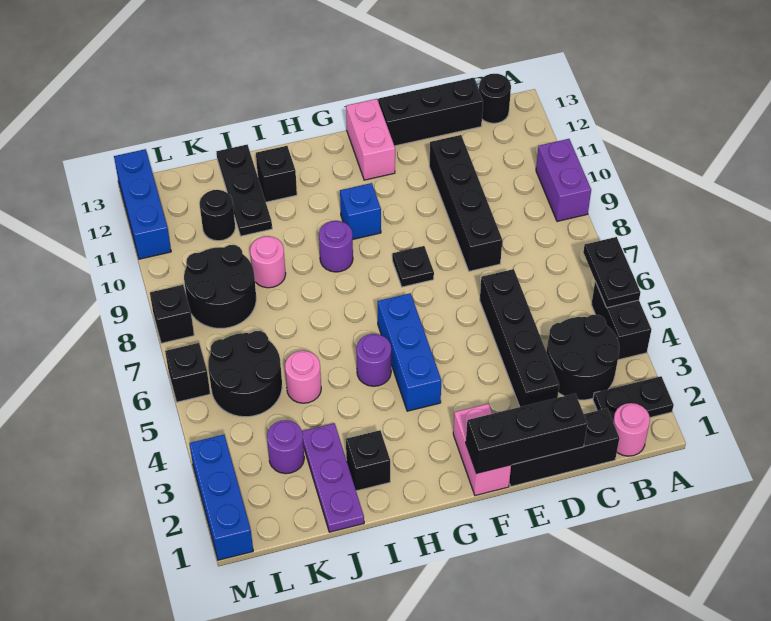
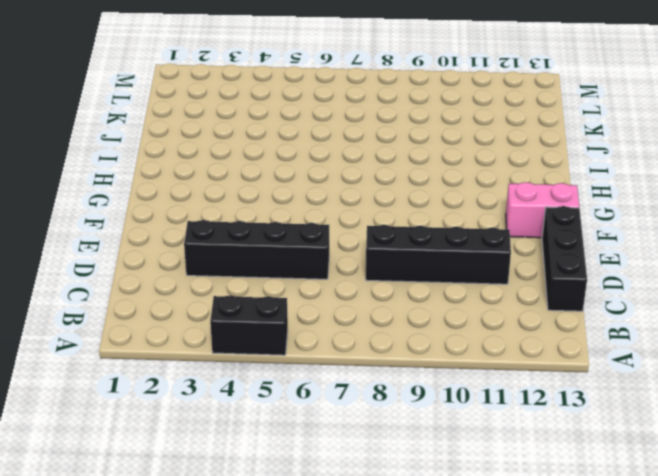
none -> black plate A2:B2 level 1
none -> purple brick A9:A10 level 1
none -> pink round brick B1 level 1
none -> black round brick B3:C4 level 1

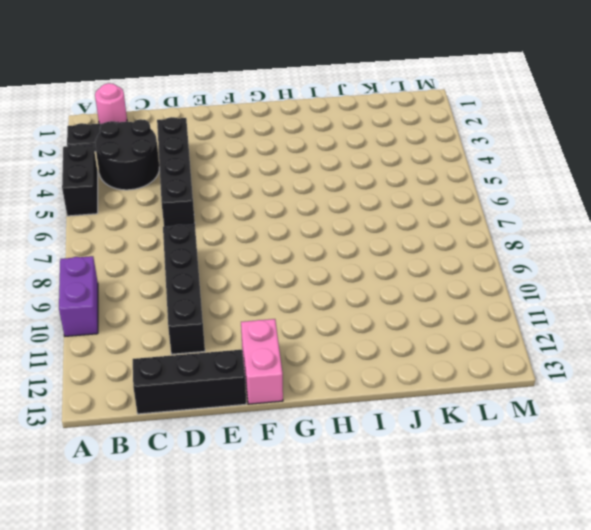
none -> black round brick B13 level 1
none -> black brick C1:E1 level 1
none -> pink brick F1:F2 level 1
none -> black plate F8 level 1

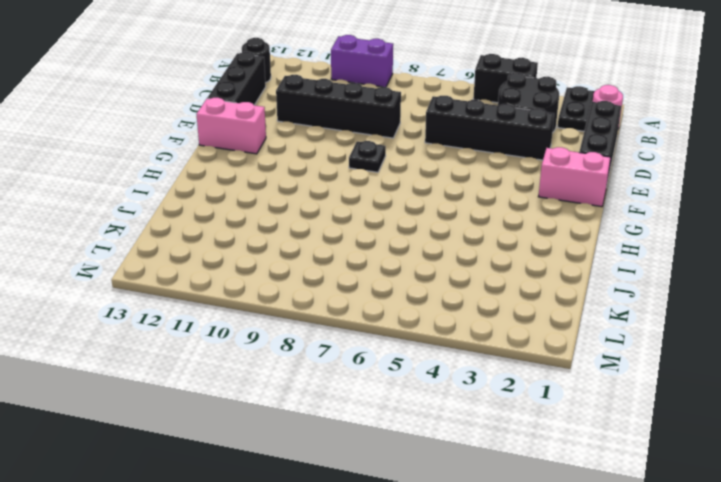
none -> blue brick G4:G6 level 1
none -> blue brick G10 level 1
none -> purple round brick H5 level 1
none -> purple round brick H9 level 1

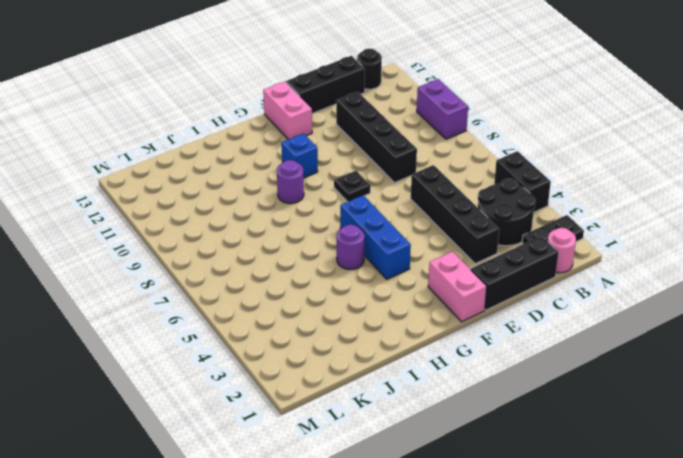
none -> black brick I2 level 1
none -> black brick I12 level 1
none -> purple plate J1:J3 level 1
none -> pink round brick J5 level 1

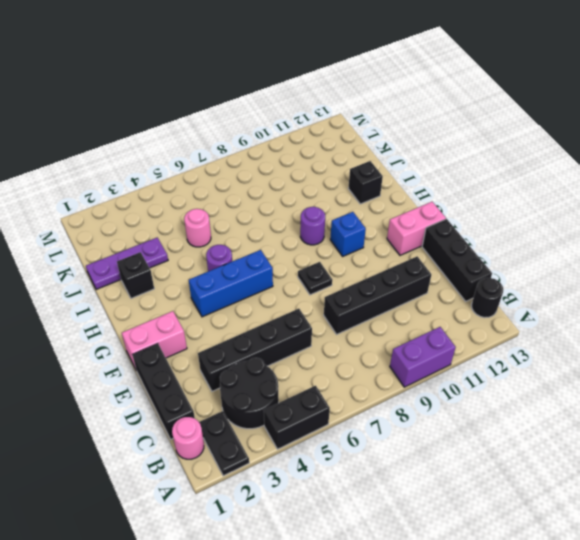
none -> pink round brick J9 level 1
none -> black plate J11:J13 level 1
none -> purple round brick K3 level 1
none -> black round brick K5:L6 level 1

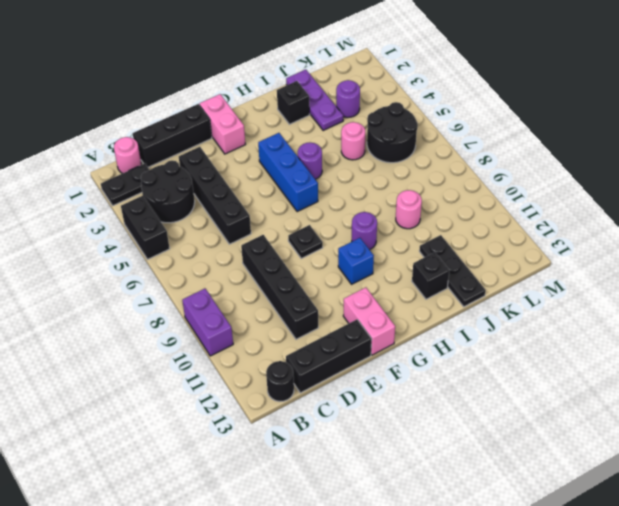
none -> black round brick K8:L9 level 1
none -> black round brick K11 level 1
none -> blue brick M1:M3 level 1
none -> black brick M6 level 1

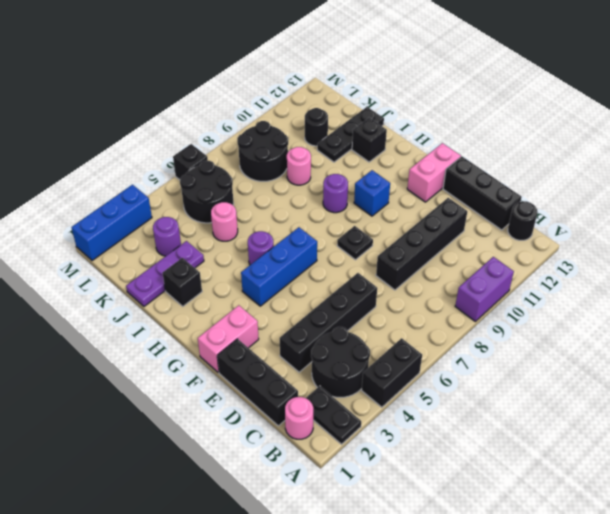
none -> black brick M8 level 1
none -> blue brick M11:M13 level 1
none -> black plate A5:A6 level 2
none -> black brick D1:F1 level 2

